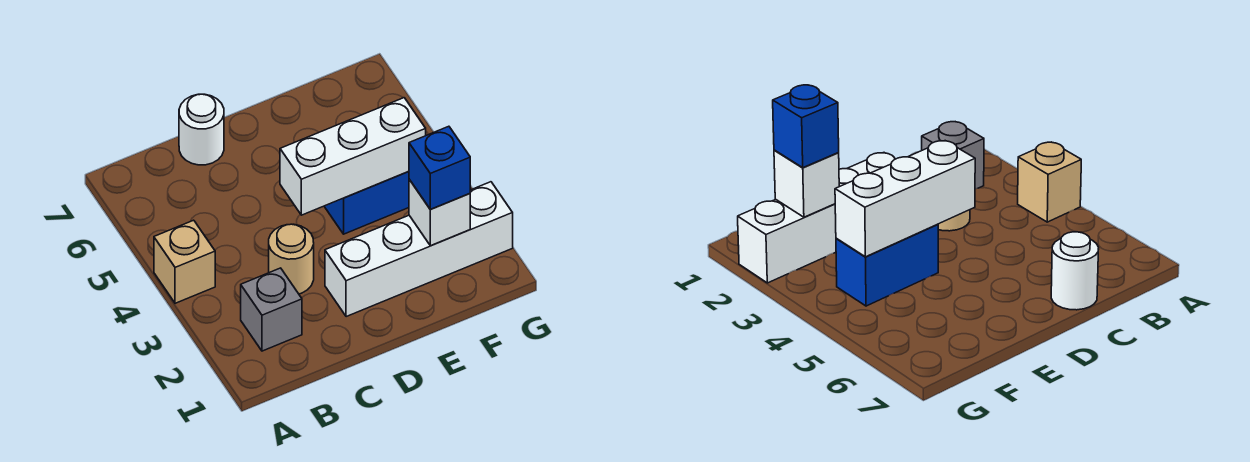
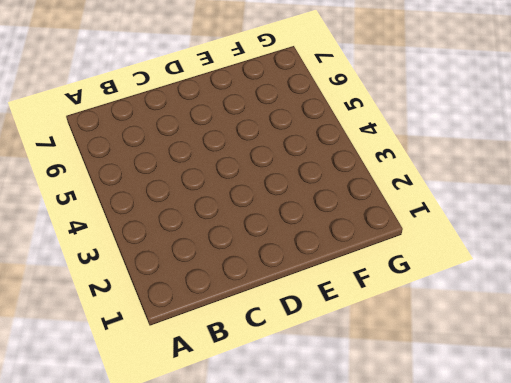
none -> tan brick A4 level 1
none -> grey brick B2 level 1

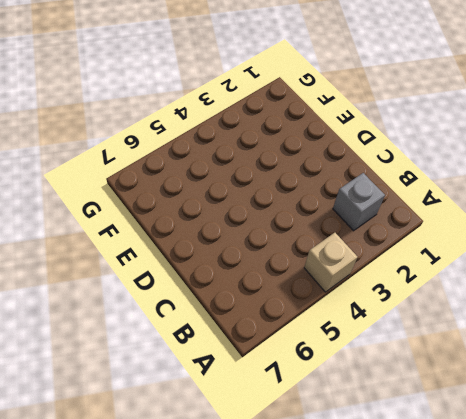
none -> tan round brick C3 level 1
none -> white round brick C7 level 1

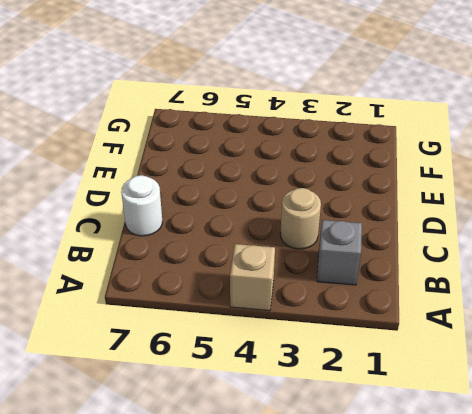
none -> white brick D2:G2 level 1
none -> blue brick E4:F4 level 1

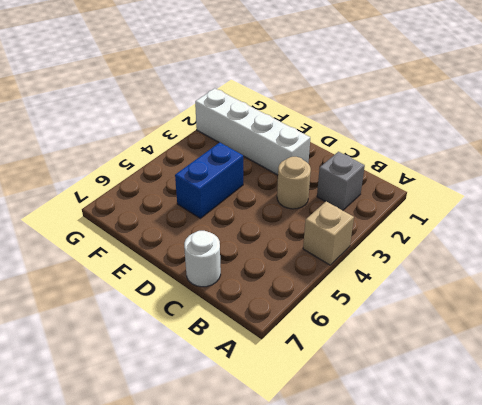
blue brick E4:E5 level 1 -> blue brick E4:F4 level 1
none -> white brick D4:F4 level 2
none -> white brick F2 level 2

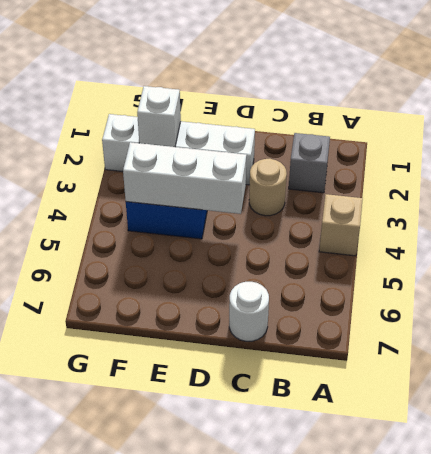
none -> blue brick F2 level 3

